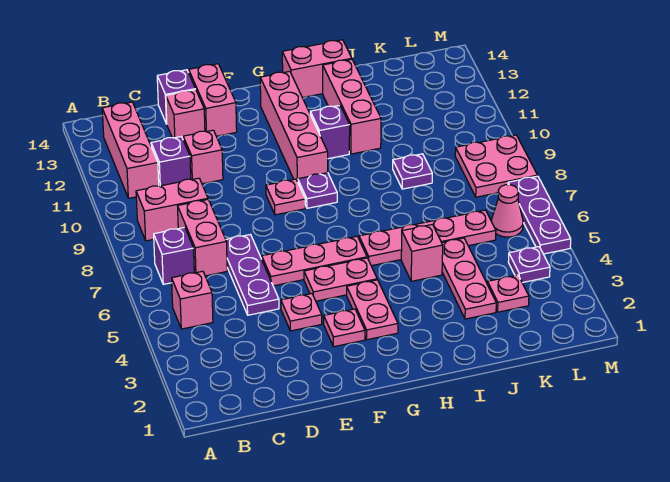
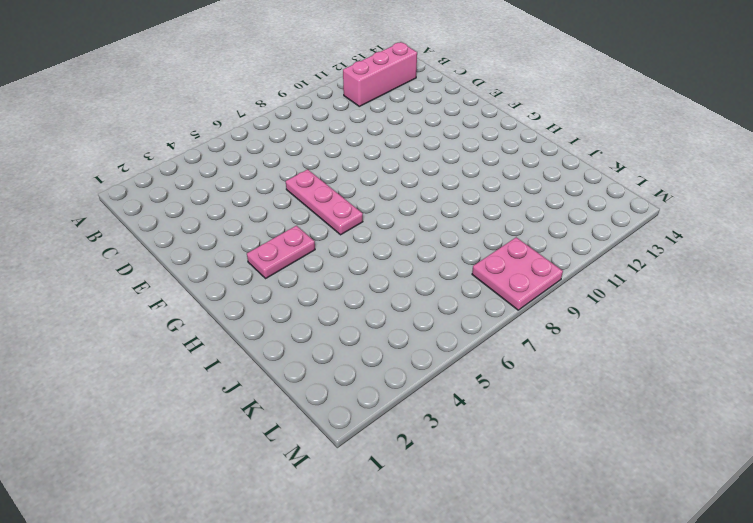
none -> pink brick B5 level 1
none -> purple brick B7 level 1
none -> pink brick B9:C9 level 1
none -> pink brick C7:C8 level 1

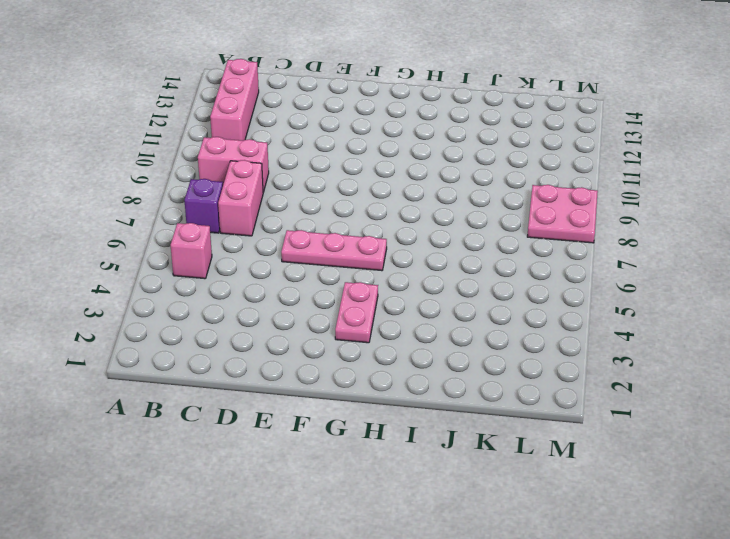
none -> purple brick C11 level 1
none -> purple plate D5:D7 level 1
none -> pink brick D11 level 1
none -> pink brick D13 level 1

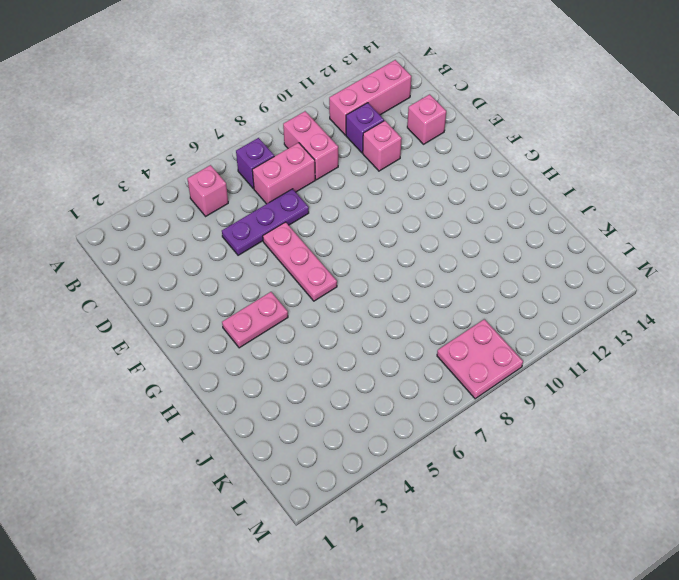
none -> purple brick D14 level 1
none -> pink plate E4 level 1
none -> pink brick E13:E14 level 1
none -> pink plate F3 level 1

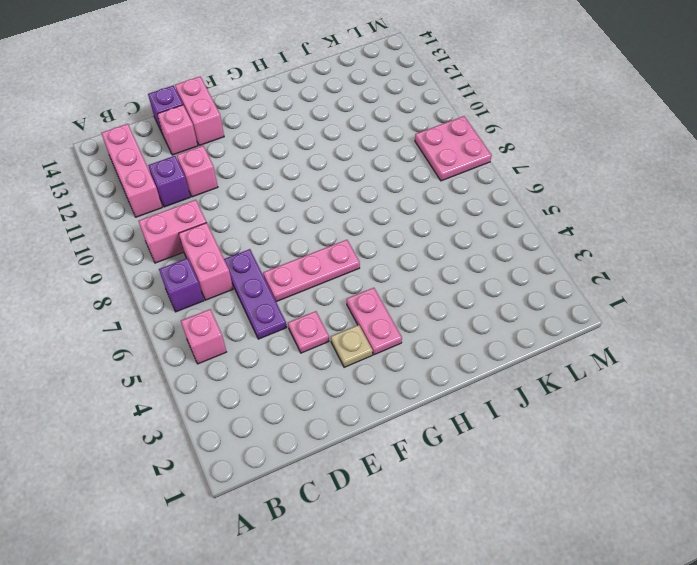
tan plate F3 level 1 -> pink plate F3 level 1
none -> pink plate F5:G5 level 1
none -> pink plate F9 level 1
none -> purple plate G9 level 1
none -> pink brick G10:G13 level 1

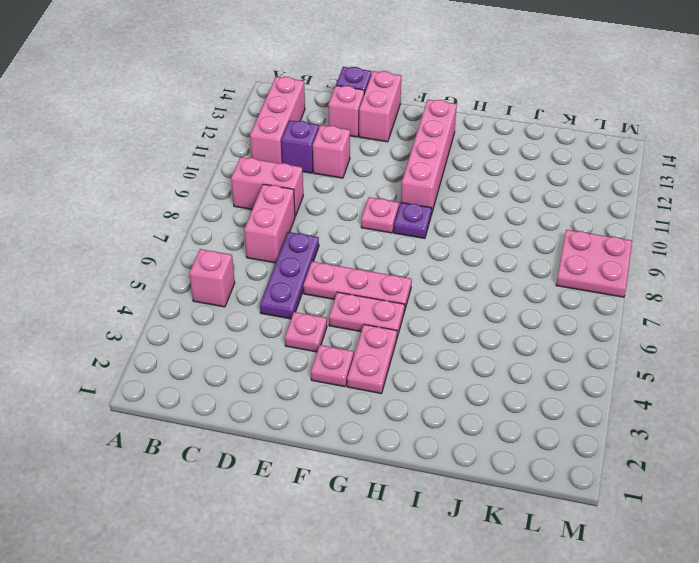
none -> purple brick B7 level 1
none -> pink plate H6:K6 level 1
none -> purple brick H11 level 1
none -> pink brick H14:I14 level 1

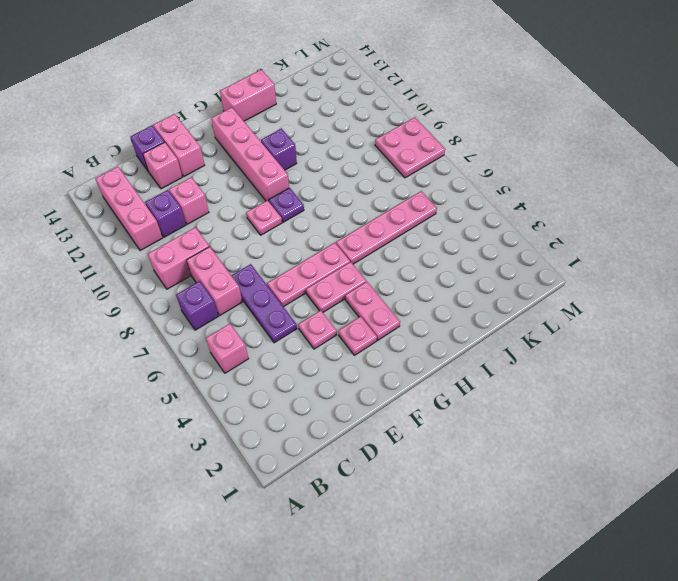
none -> pink brick I5 level 1
none -> pink brick I11:I13 level 1
none -> pink plate J3:J5 level 1
none -> purple plate J9 level 1

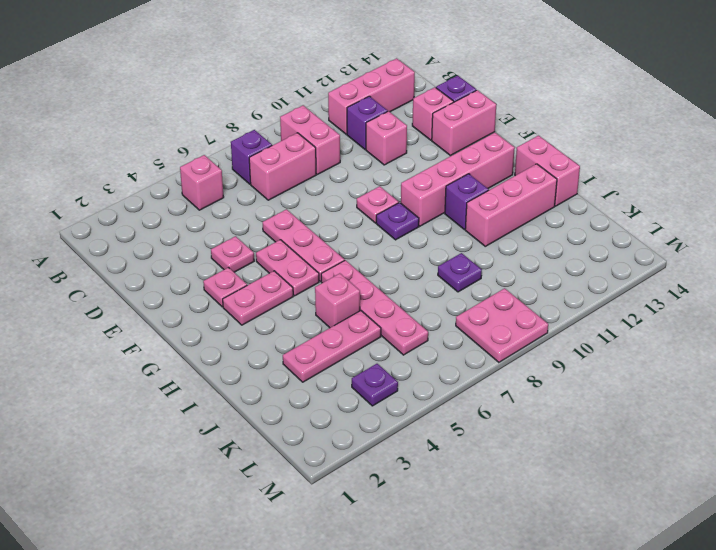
none -> purple plate D5:D7 level 1
none -> pink plate K3 level 1
none -> pink cone L6 level 1
none -> purple plate M5:M7 level 1

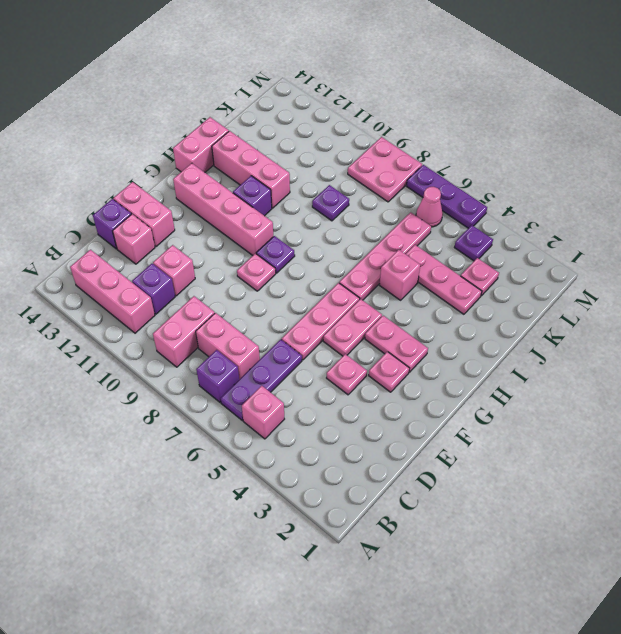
purple plate B6:D6 level 1 -> purple plate D5:D7 level 1

